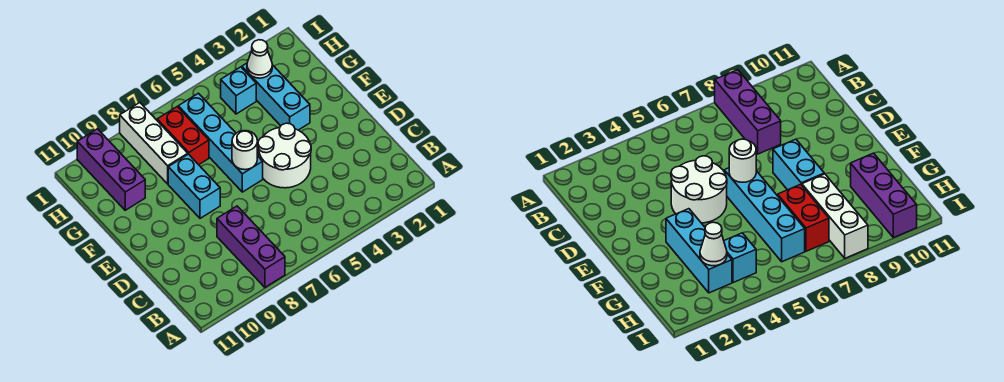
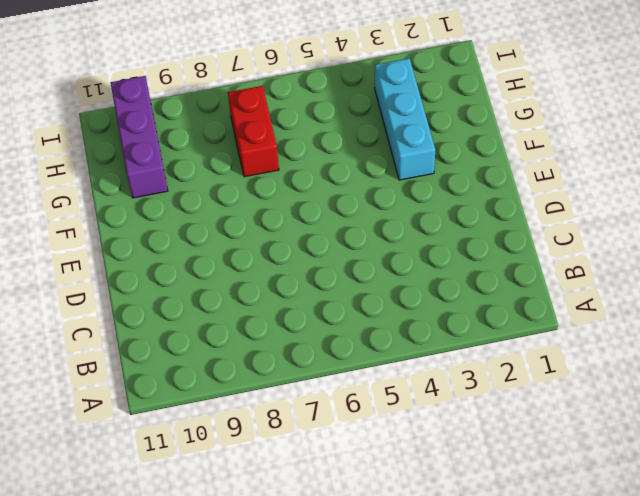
none -> purple brick A8:C8 level 1
none -> white round brick D4:E5 level 1

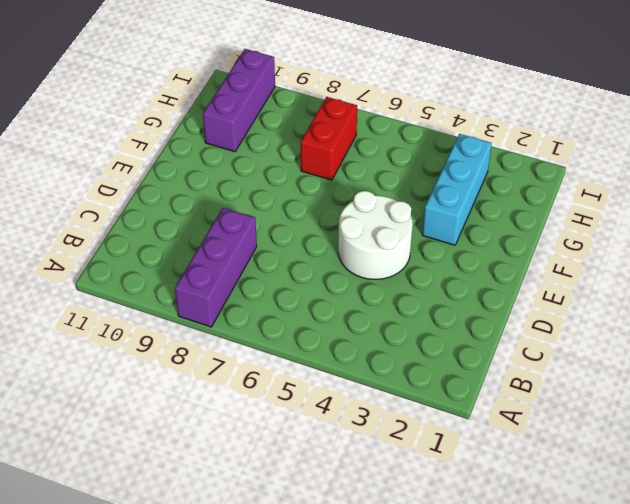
none -> cyan brick E6:H6 level 1
none -> cyan brick E8:F8 level 1

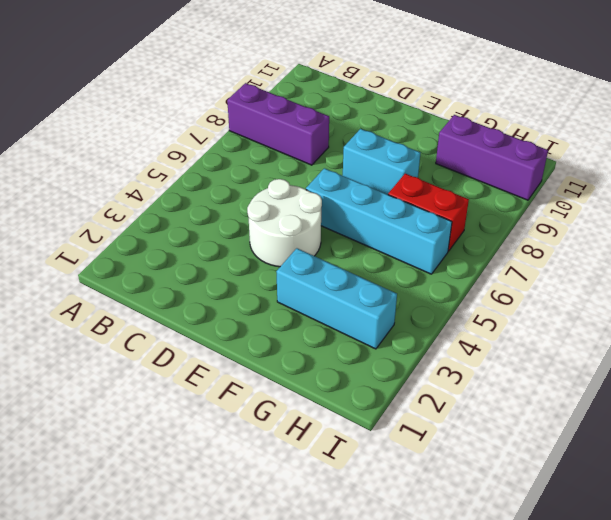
none -> white brick G8:I8 level 1
none -> cyan brick H4 level 1

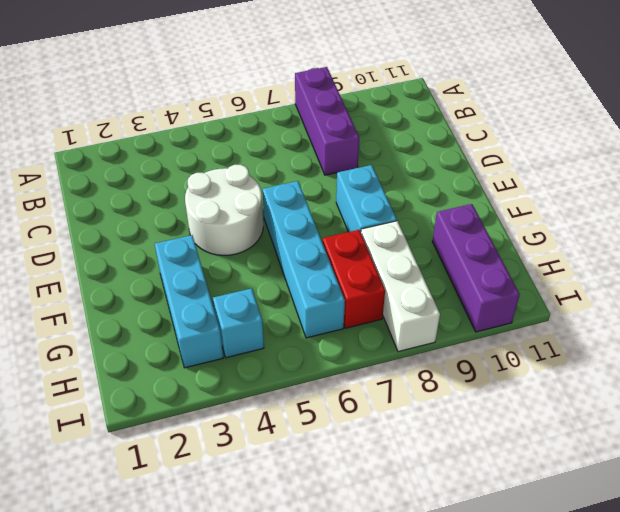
none -> white round brick E6 level 2
none -> white cone H3 level 2

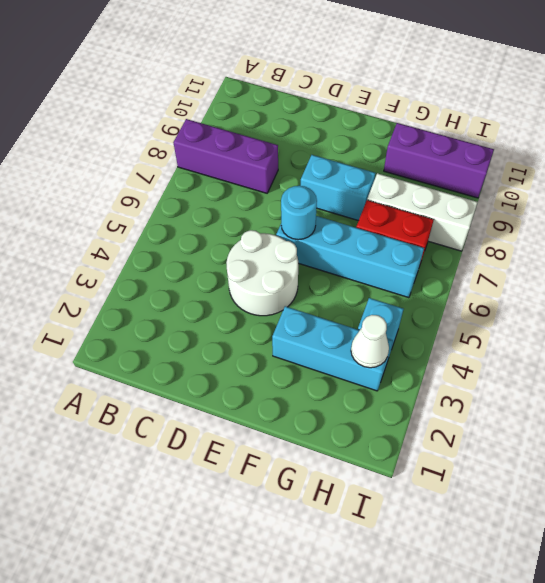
cyan round brick E6 level 2 -> white round brick E6 level 2

